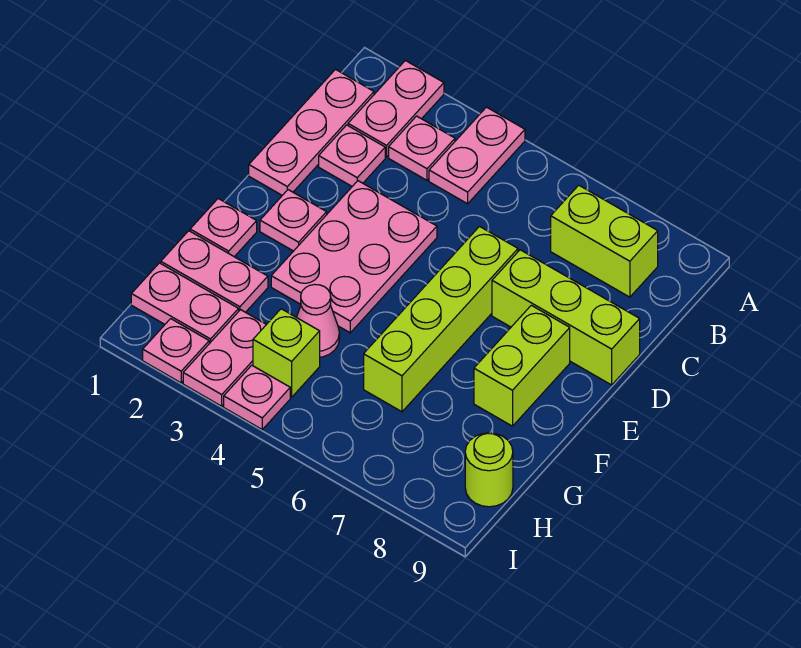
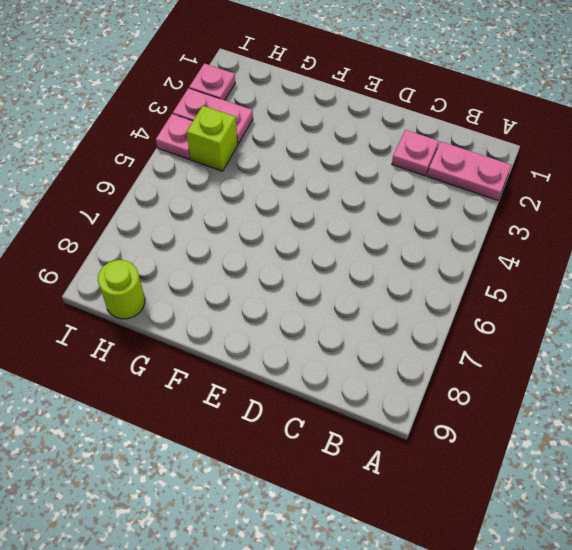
none -> pink plate A4:B4 level 1
none -> pink plate B1:D1 level 1
none -> pink plate B3 level 1

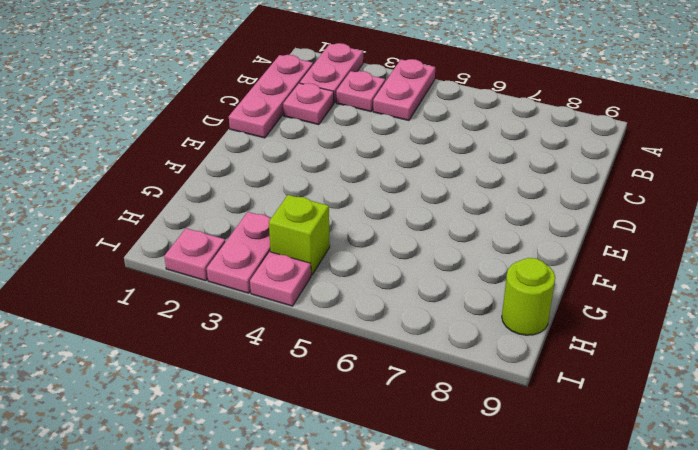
none -> lime brick B7:B8 level 1
none -> pink plate D3:F4 level 1
none -> lime brick D6:G6 level 1

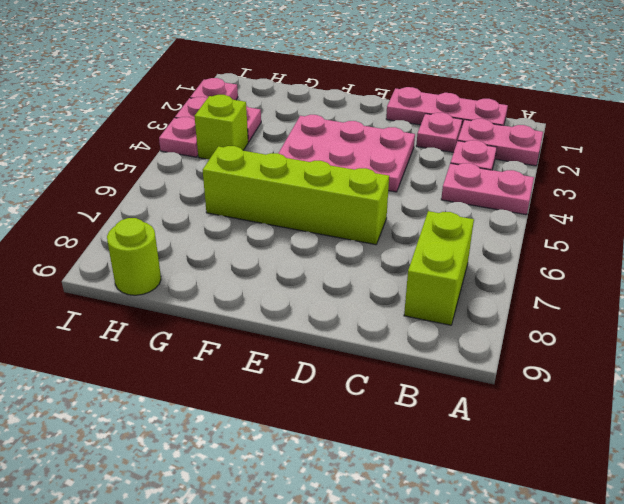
none -> lime brick D7:D9 level 1
none -> pink plate E2 level 1
none -> lime brick E8:F8 level 1

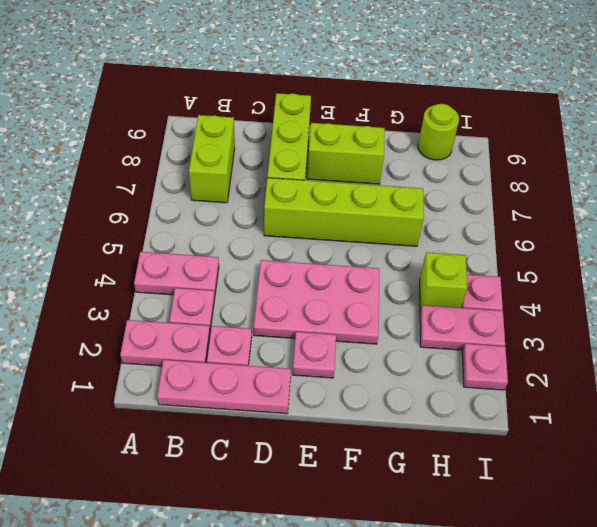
none -> pink plate F1 level 1
none -> pink plate G1:G2 level 1
none -> pink cone G4 level 1

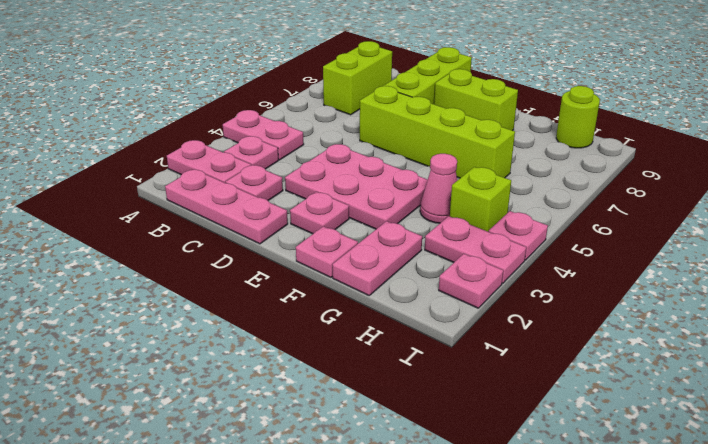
none -> pink plate H1:H2 level 1

